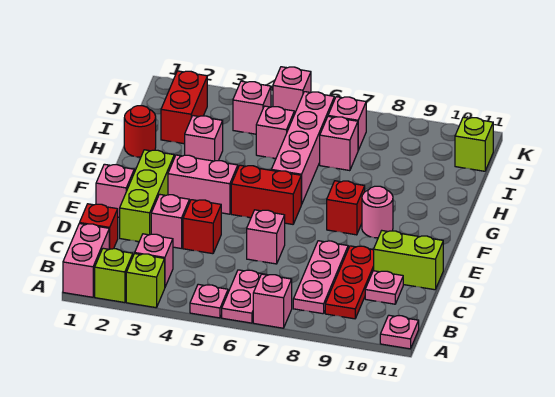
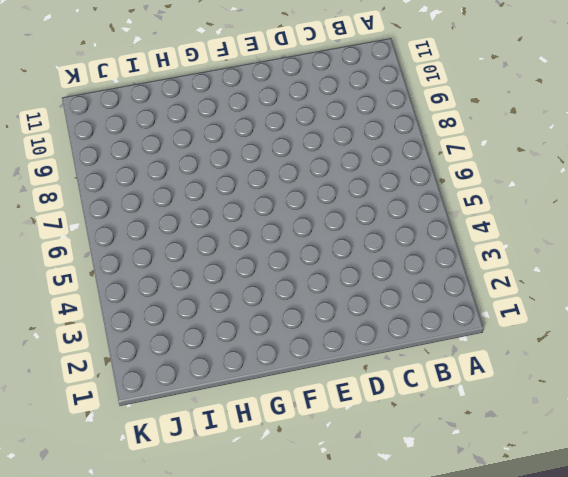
none -> pink brick A1:B1 level 1
none -> lime brick A2 level 1
none -> lime brick A3 level 1
none -> pink plate A5 level 1

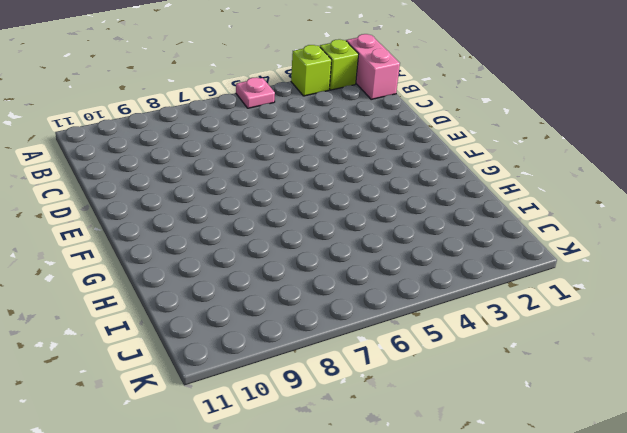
none -> pink plate A6:B6 level 1
none -> pink brick A7 level 1
none -> pink plate A11 level 1
none -> pink brick B3 level 1

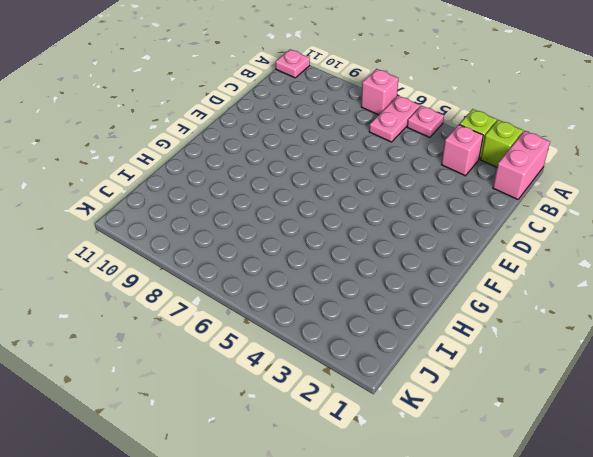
none -> pink plate B8:D8 level 1
none -> red plate B9:D9 level 1
none -> red brick C1 level 1
none -> pink plate C10 level 1

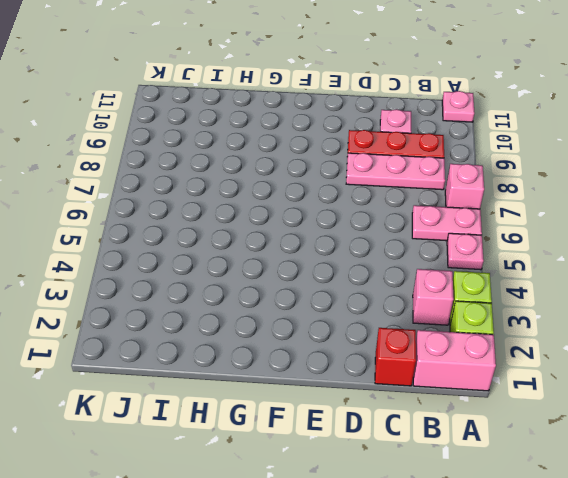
none -> lime brick D2:F2 level 1
none -> pink brick D3 level 1
none -> red brick D4 level 1
none -> pink brick D6 level 1

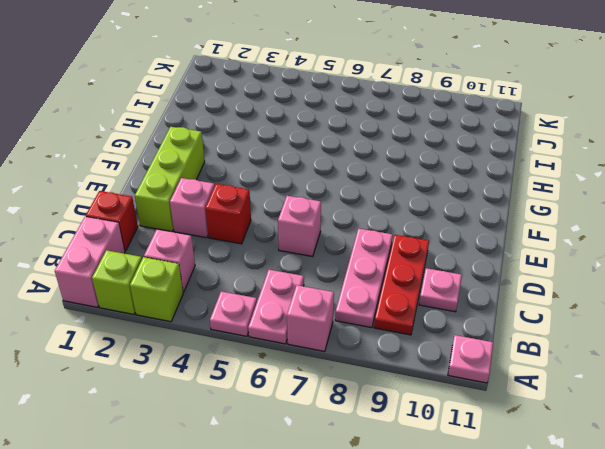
none -> lime brick D10:D11 level 1
none -> pink brick E1 level 1
none -> pink brick F3:F4 level 1
none -> red brick F5:F6 level 1

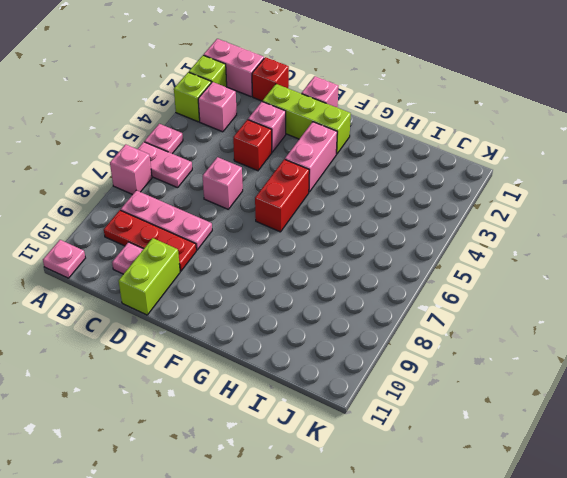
none -> red brick F8 level 1
none -> pink round brick F9 level 1
none -> pink brick G6:J6 level 1
none -> red round brick H1 level 1

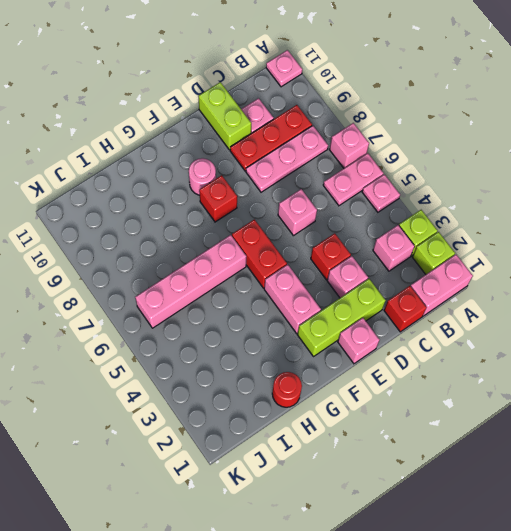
none -> pink brick H3 level 1
none -> red brick I2:J2 level 1
none -> pink brick I5 level 1
none -> pink brick I7 level 1

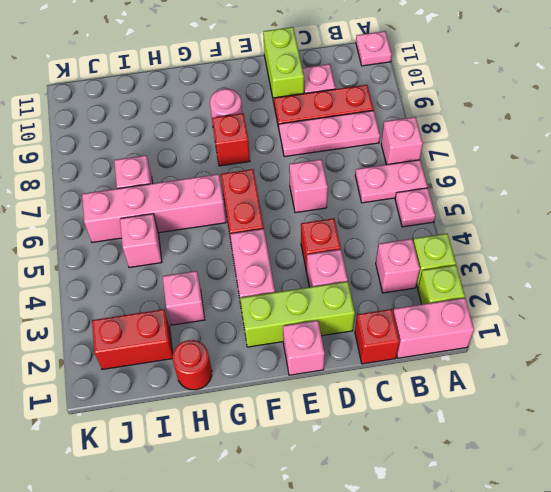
none -> pink brick J4 level 1
none -> pink brick J7 level 1
none -> lime brick J11 level 1
none -> pink brick K5 level 1

